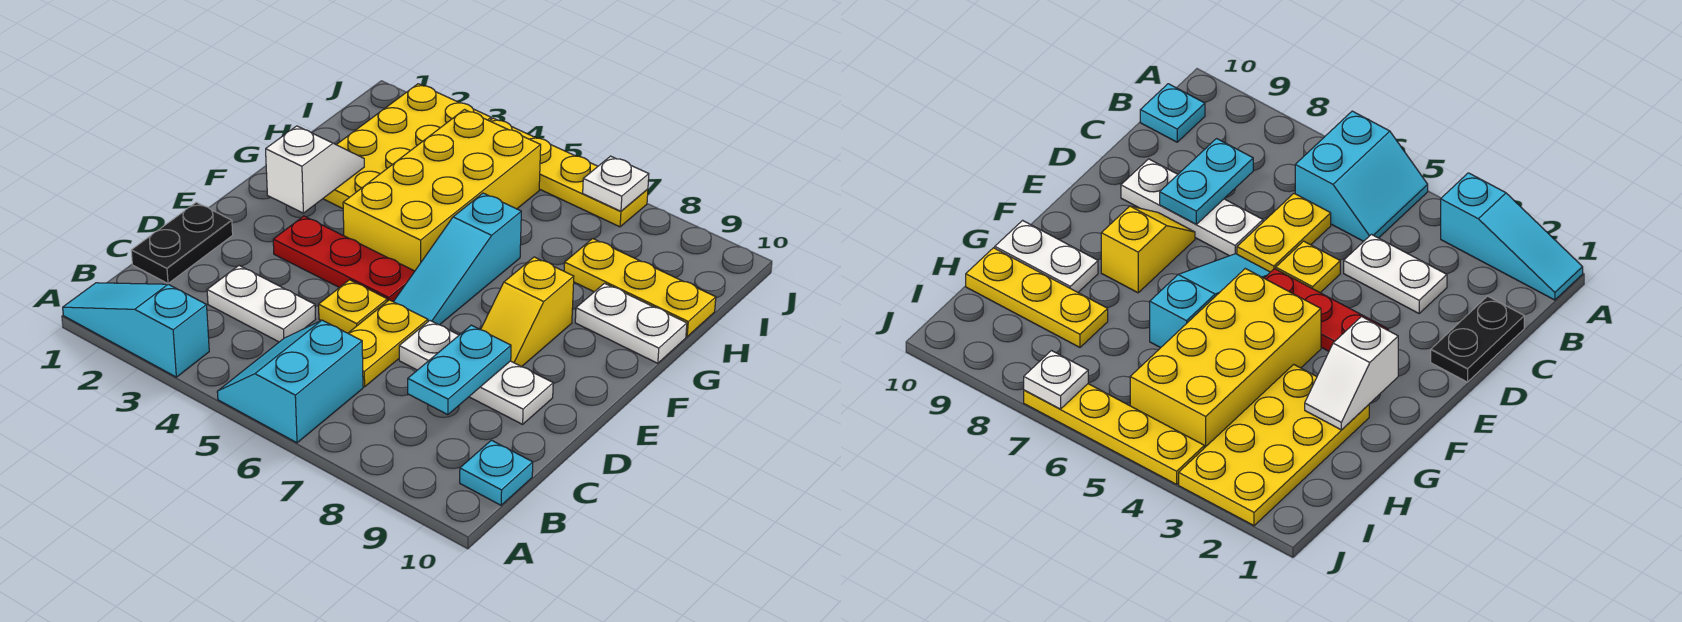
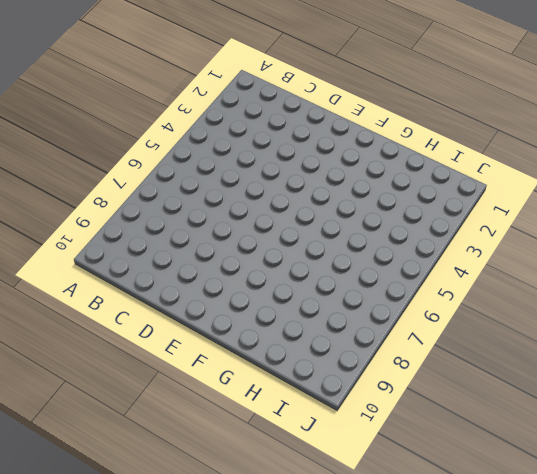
none -> cyan slope A1:A3 level 1 top 3
none -> cyan slope A5:B6 level 1 top 6
none -> cyan plate B10 level 1

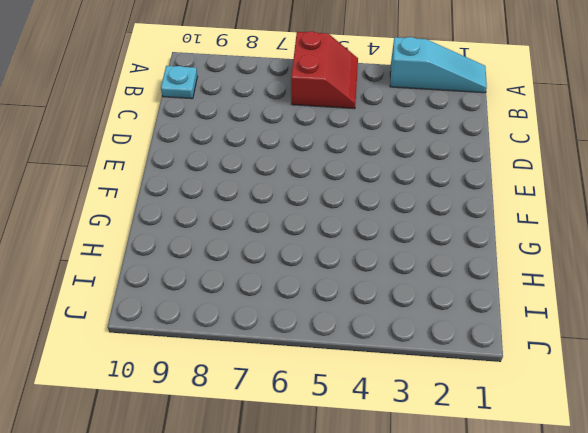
red slope A5:B6 level 1 top 6 -> cyan slope A5:B6 level 1 top 6
none -> black plate C1:D1 level 1
none -> white plate C3:C4 level 1
none -> yellow plate C6:D6 level 1

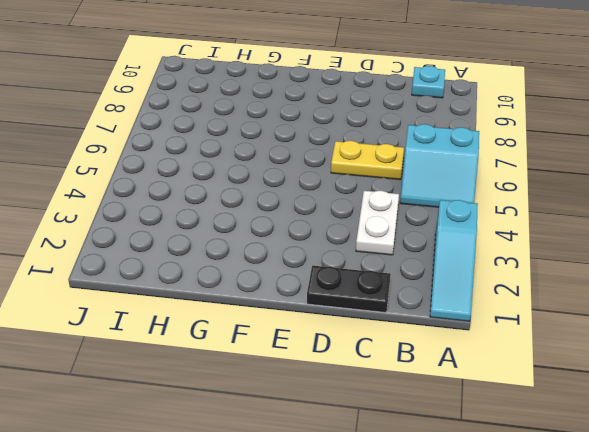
none -> yellow plate D5 level 1
none -> white plate D7:D9 level 1
none -> red plate E3:E5 level 1

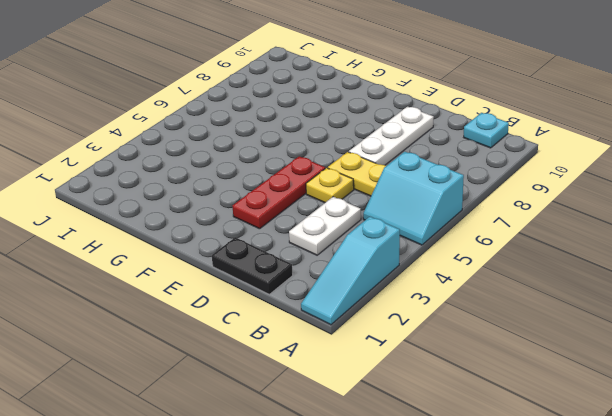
none -> cyan slope E6:G6 level 1 top G
none -> yellow slope E8:F8 level 1 top F
none -> yellow brick F4:I5 level 1

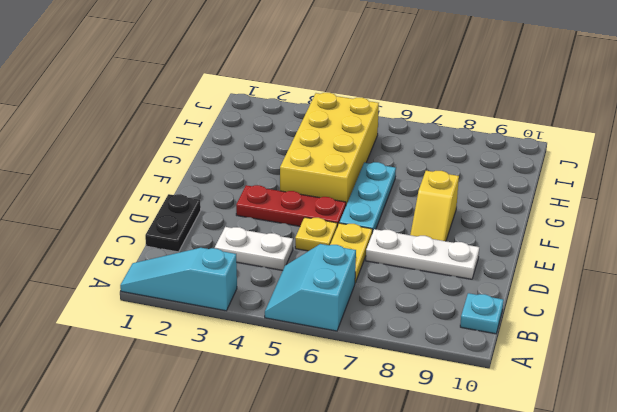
cyan plate E6:G6 level 1 -> cyan slope E6:G6 level 1 top G
none -> yellow plate G2:J3 level 1
none -> white plate G9:G10 level 1
none -> yellow plate H8:H10 level 1

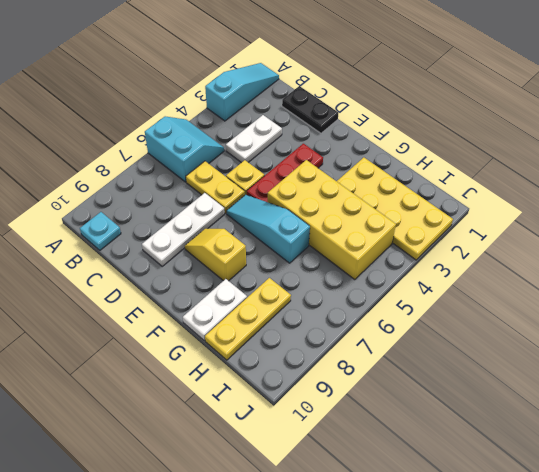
none -> yellow plate J4:J7 level 1
none -> cyan plate C8:D8 level 2
none -> white slope F2:G2 level 2 top F

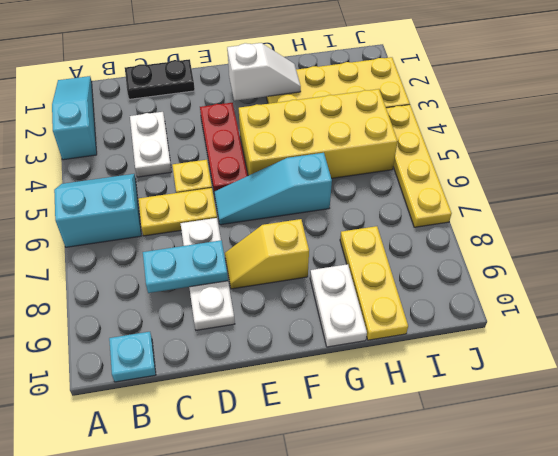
none -> white plate J7 level 2

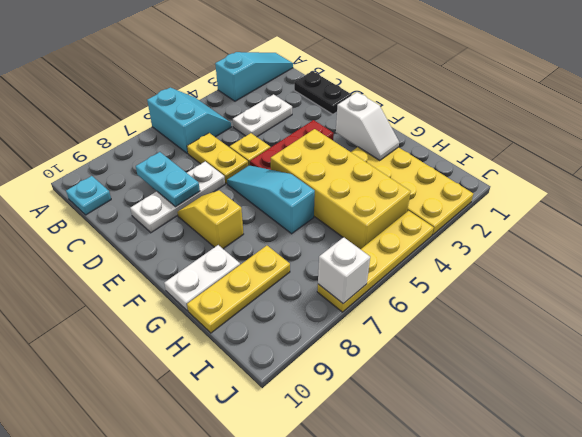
white brick J7 level 2 -> white plate J7 level 2

